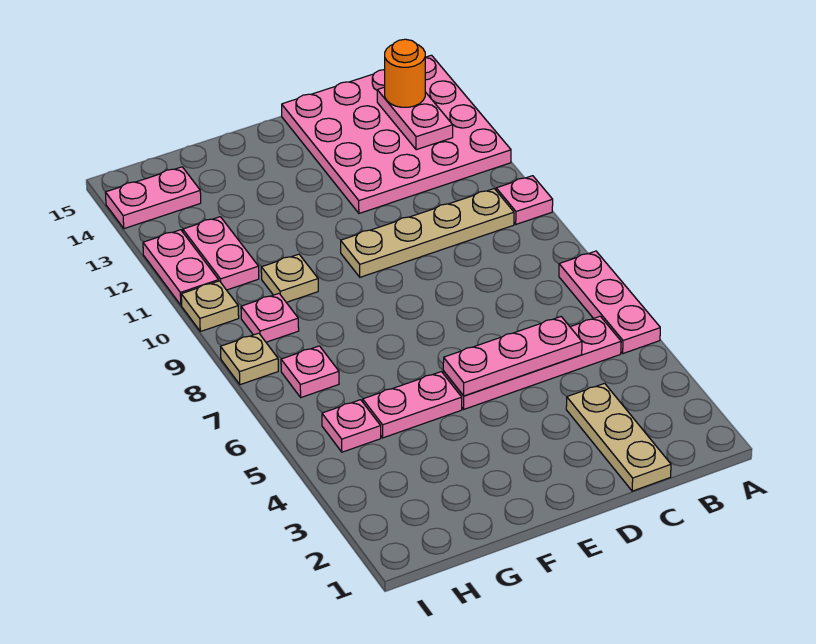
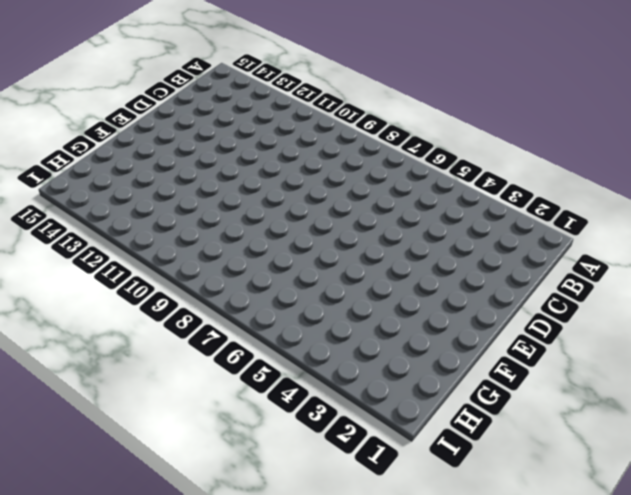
none -> pink plate A5:A7 level 1
none -> pink plate A10 level 1
none -> pink plate A12:D15 level 1

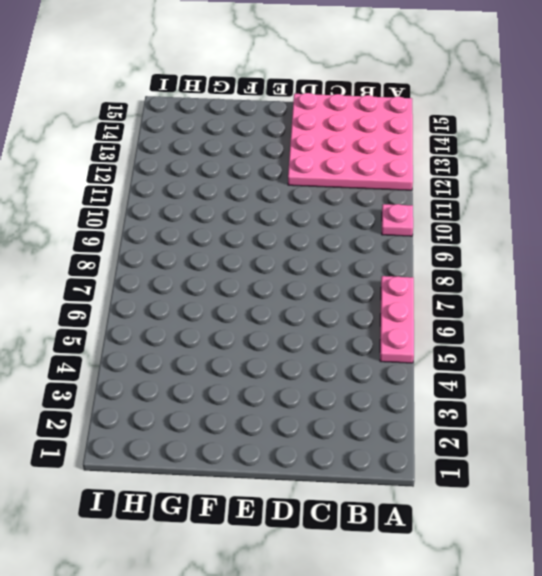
none -> pink plate B5:E5 level 1
none -> tan plate B10:E10 level 1
none -> tan plate C1:C3 level 1

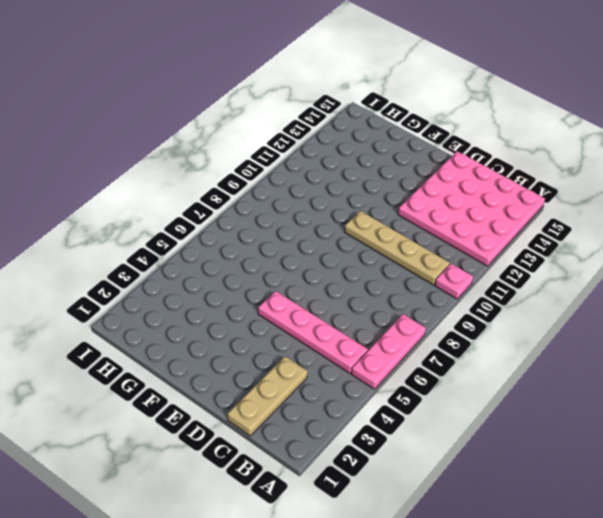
none -> pink plate F5:G5 level 1
none -> tan plate G10 level 1
none -> pink plate H5 level 1

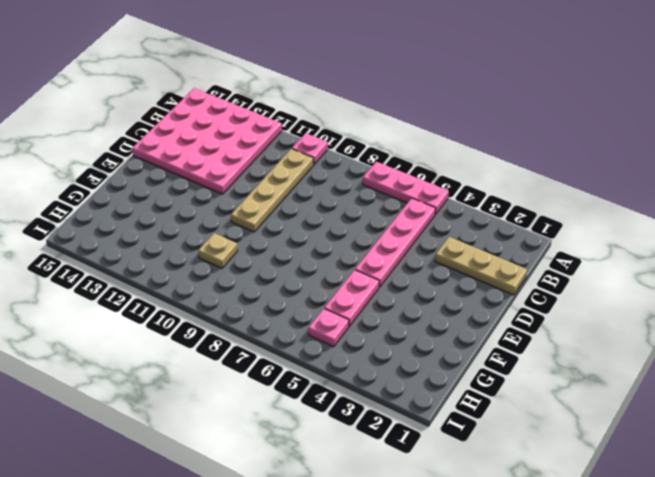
none -> pink plate H7 level 1
none -> pink plate H9 level 1
none -> pink plate H11:H12 level 1

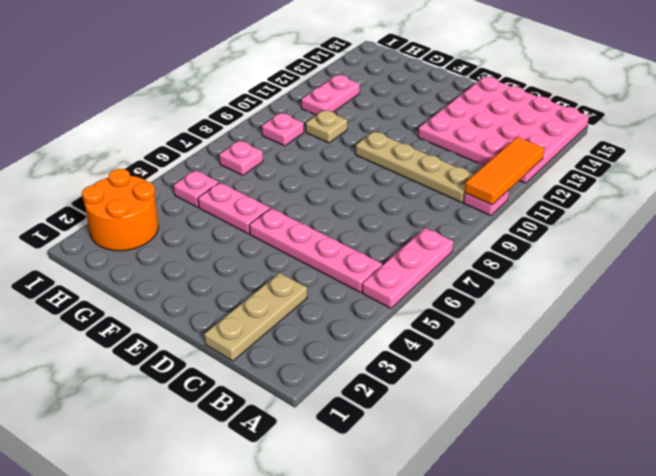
orange tile A10:A12 level 2 -> none
orange round brick H2:I3 level 1 -> none
none -> pink plate H14:I14 level 1
none -> tan plate I8 level 1
none -> tan plate I10 level 1

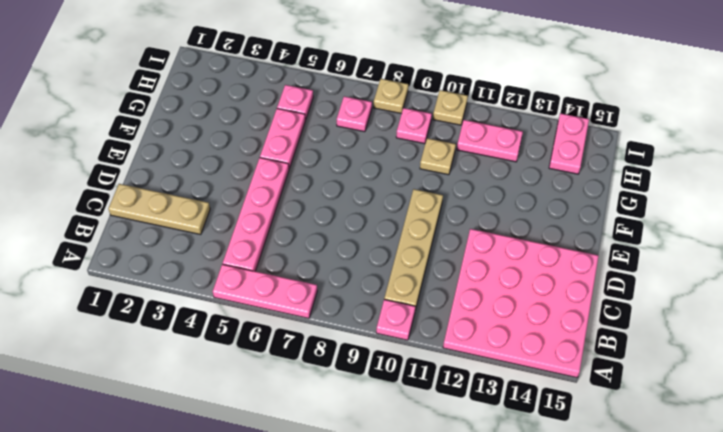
none -> pink plate I11:I12 level 1
none -> pink plate B13:B14 level 2
none -> pink plate C5:E5 level 2

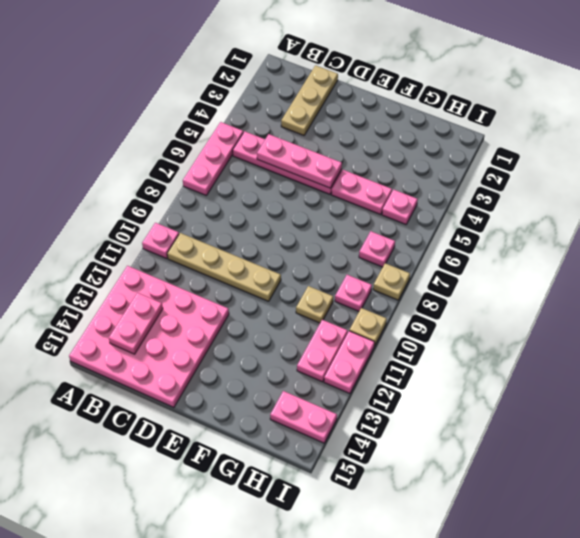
none -> orange round brick B14 level 3

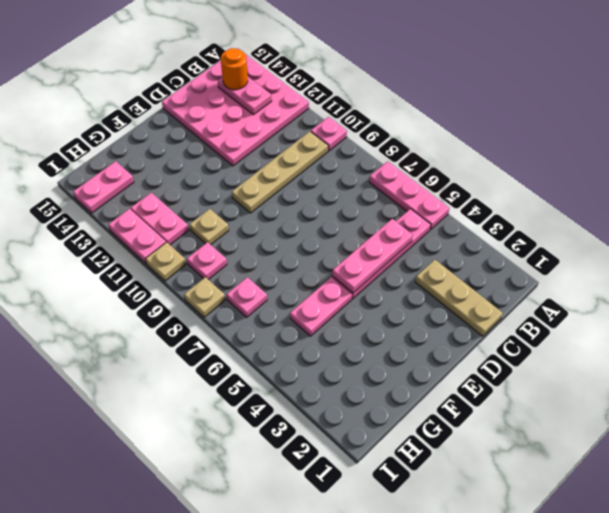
none -> pink plate H5 level 1

